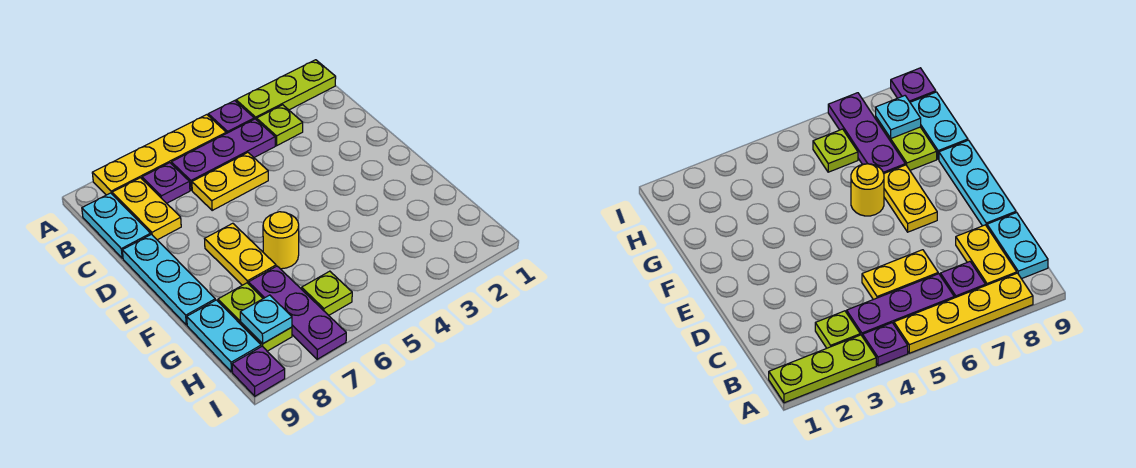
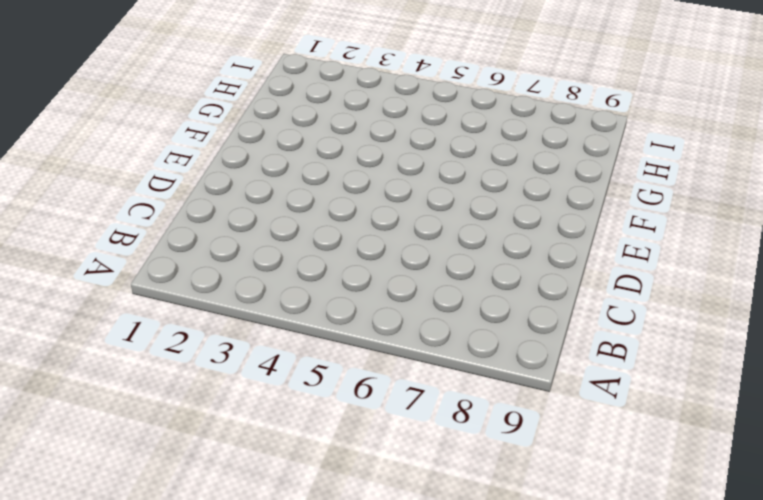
none -> lime plate A1:A3 level 1
none -> purple plate A4 level 1
none -> yellow plate A5:A8 level 1

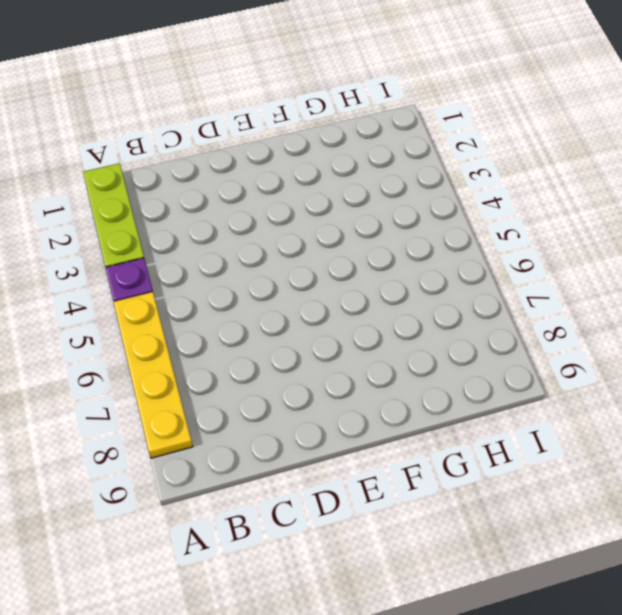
none -> lime plate B3 level 1
none -> purple plate B4:B6 level 1
none -> purple plate B7 level 1

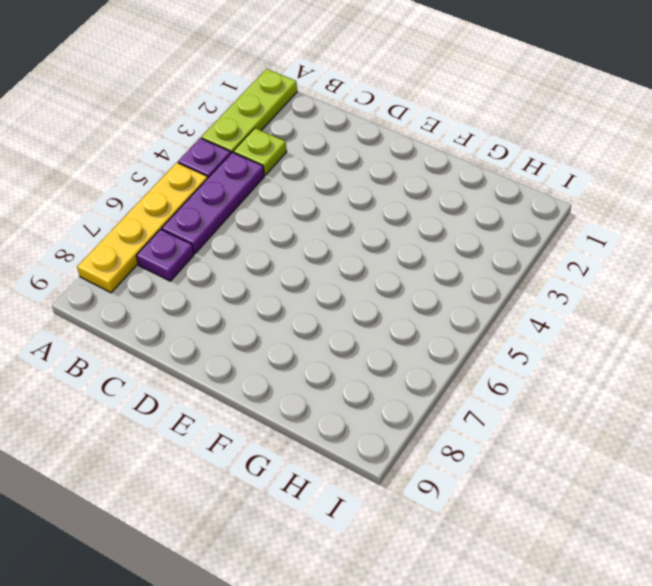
none -> yellow plate B8:C8 level 1
none -> cyan plate B9:C9 level 1
none -> yellow plate C5:C6 level 1

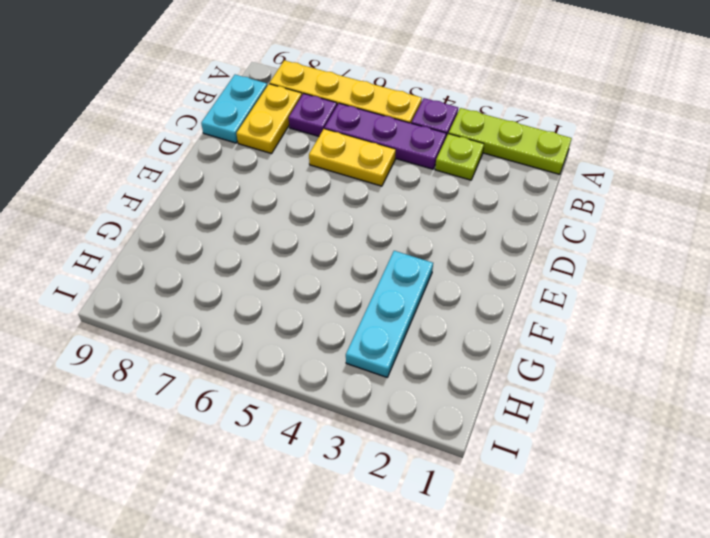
cyan plate F3:H3 level 1 -> cyan plate D9:F9 level 1
none -> yellow plate E7:F7 level 1
none -> yellow round brick F6 level 1
none -> purple plate G7:I7 level 1

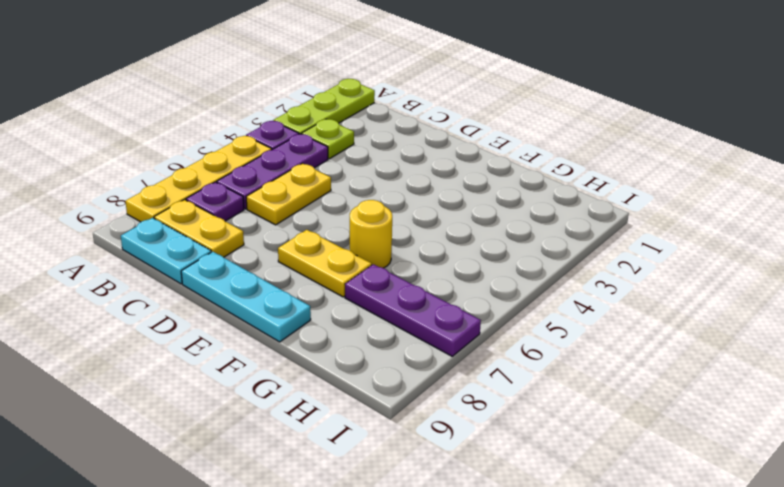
none -> lime plate G8:H8 level 1
none -> cyan plate G9:H9 level 1
none -> lime plate H6 level 1

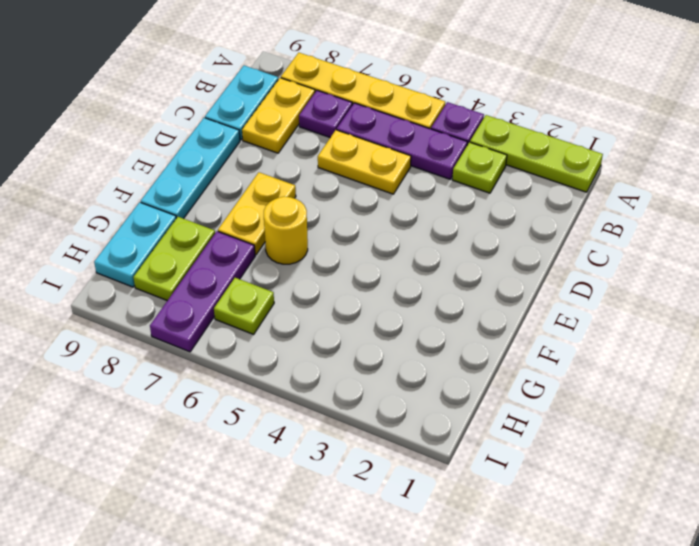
none -> purple plate I9 level 1
none -> cyan plate H8 level 2

